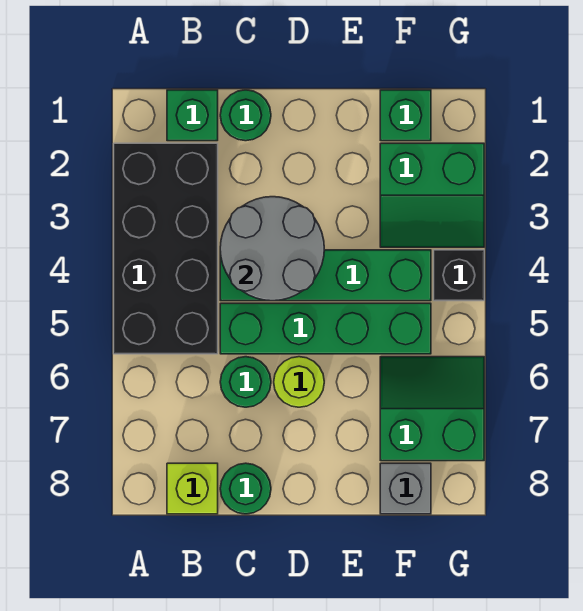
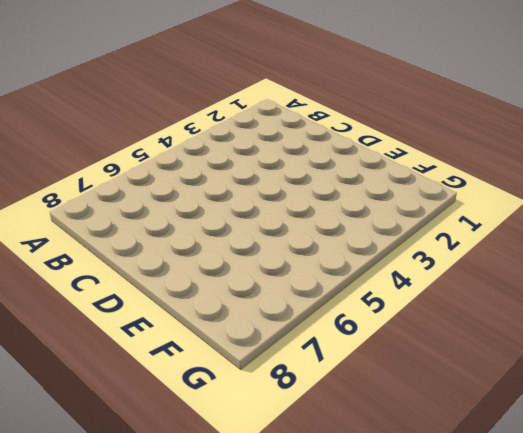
none -> black brick A2:B5 level 1
none -> green brick B1 level 1
none -> lime brick B8 level 1

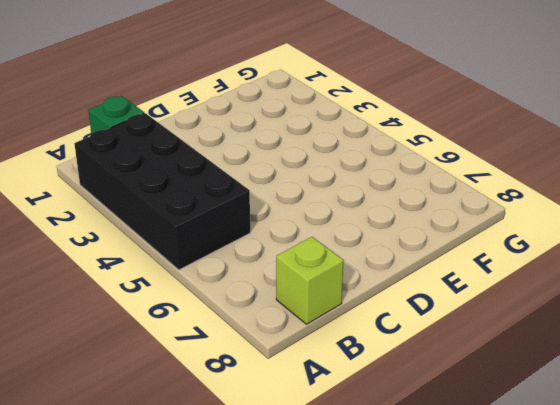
none -> green round brick C1 level 1
none -> green brick C4:F4 level 1
none -> green brick C5:F5 level 1

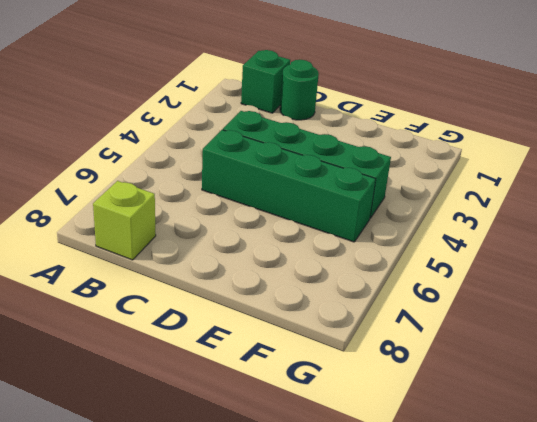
none -> black brick A2:B5 level 1
none -> green round brick C6 level 1
none -> green round brick C8 level 1

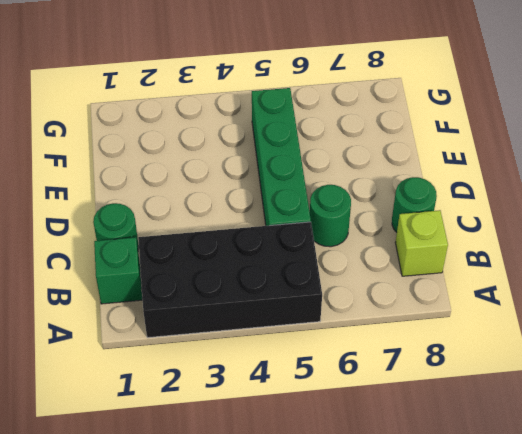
none -> green brick C4:F4 level 1
none -> lime round brick D6 level 1
none -> green brick F1 level 1

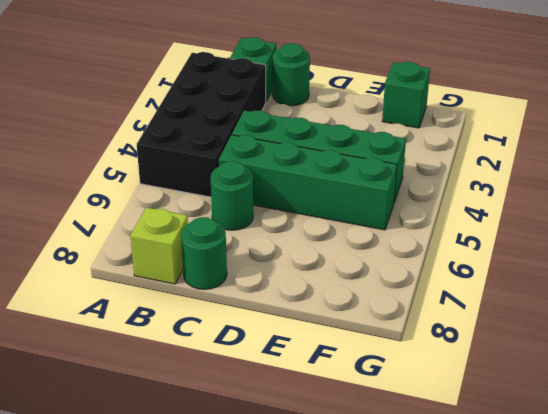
none -> lime round brick D6 level 1
none -> green slope F2:G3 level 1 top 2
none -> green slope F6:G7 level 1 top 7

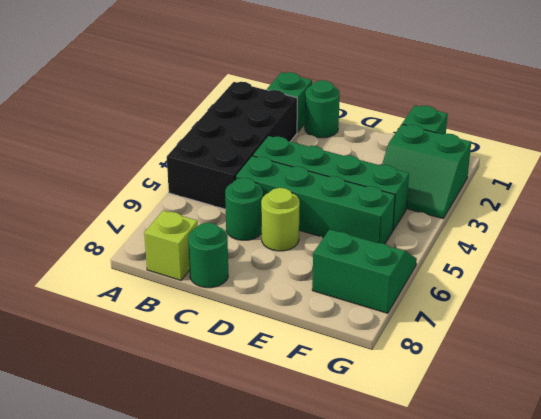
none -> grey brick F8 level 1
none -> black brick G4 level 1
none -> grey round brick C3:D4 level 2

